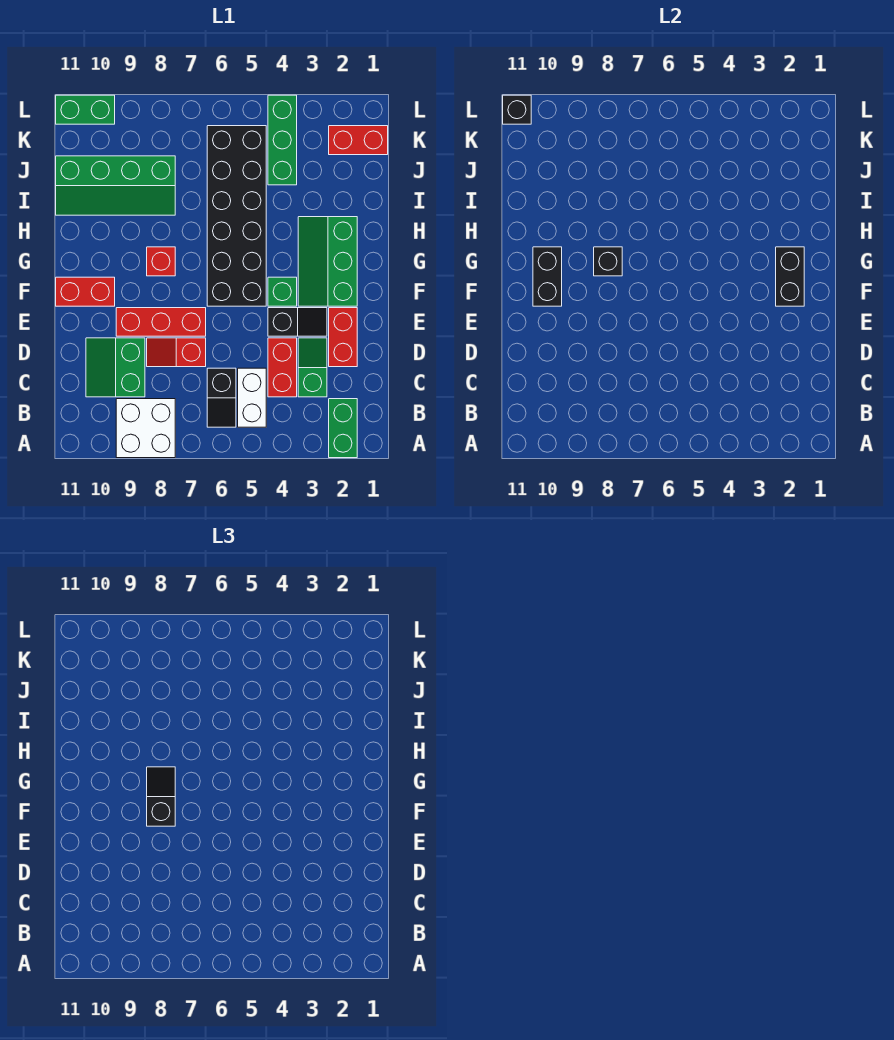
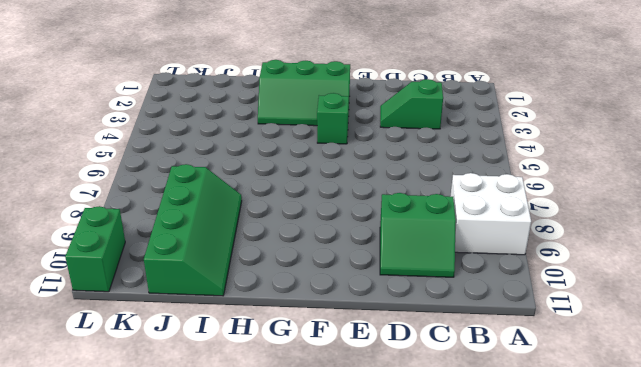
none -> green brick A2:B2 level 1
none -> white brick B5:C5 level 1
none -> black slope B6:C6 level 1 top C

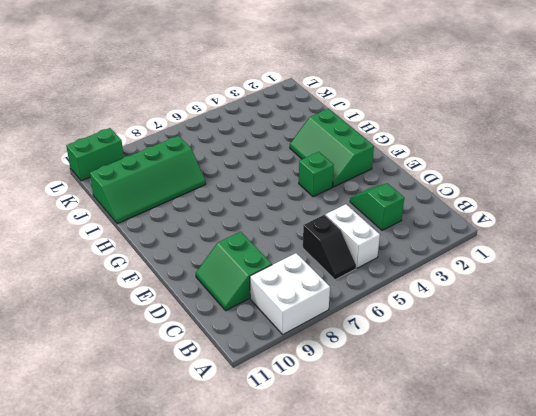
none -> green brick A2:B2 level 1
none -> red brick C4:D4 level 1
none -> red brick D2:E2 level 1

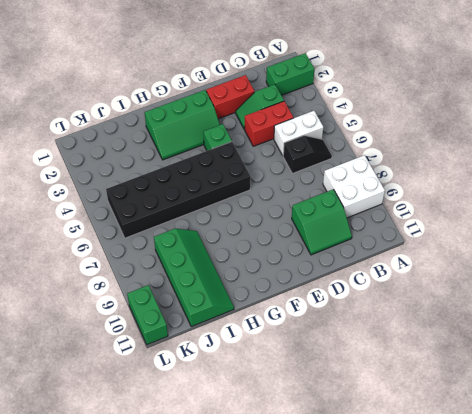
none -> red slope D7:D8 level 1 top 7
none -> black slope E3:E4 level 1 top 4
none -> red brick E7:E9 level 1

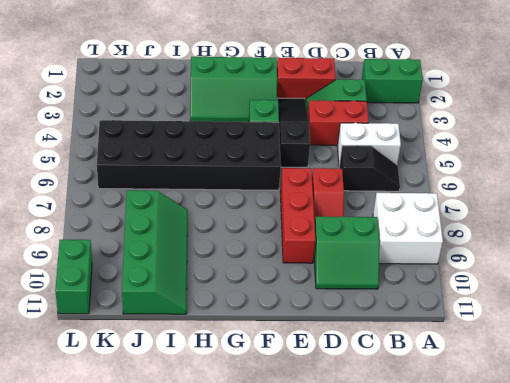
black slope E3:E5 level 1 top 5 -> black slope E3:E4 level 1 top 4
none -> red brick F10:F11 level 1
none -> red brick G8 level 1
none -> green brick J4:L4 level 1

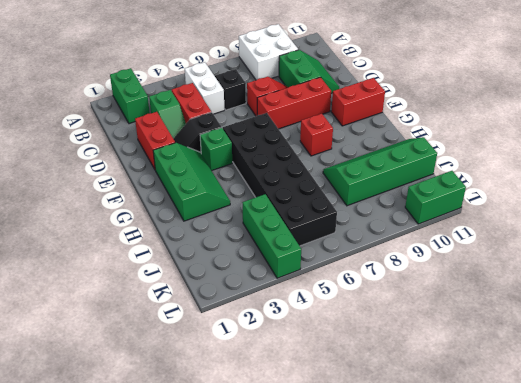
none -> red brick K1:K2 level 1
none -> black brick F2:G2 level 2
none -> black brick F10:G10 level 2

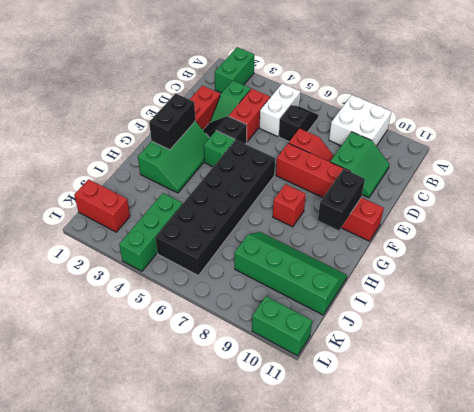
none -> black brick G8 level 2
none -> black brick L11 level 2
none -> black slope F8:G8 level 3 top F

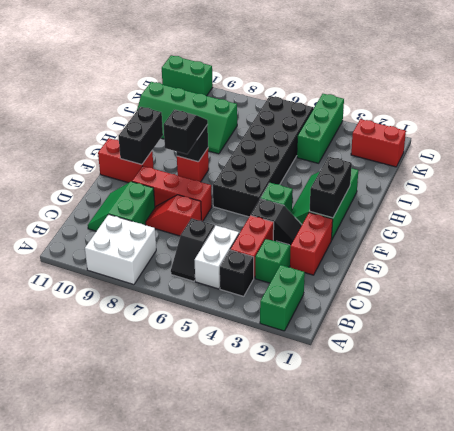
black brick B4 level 1 -> black brick L11 level 2

